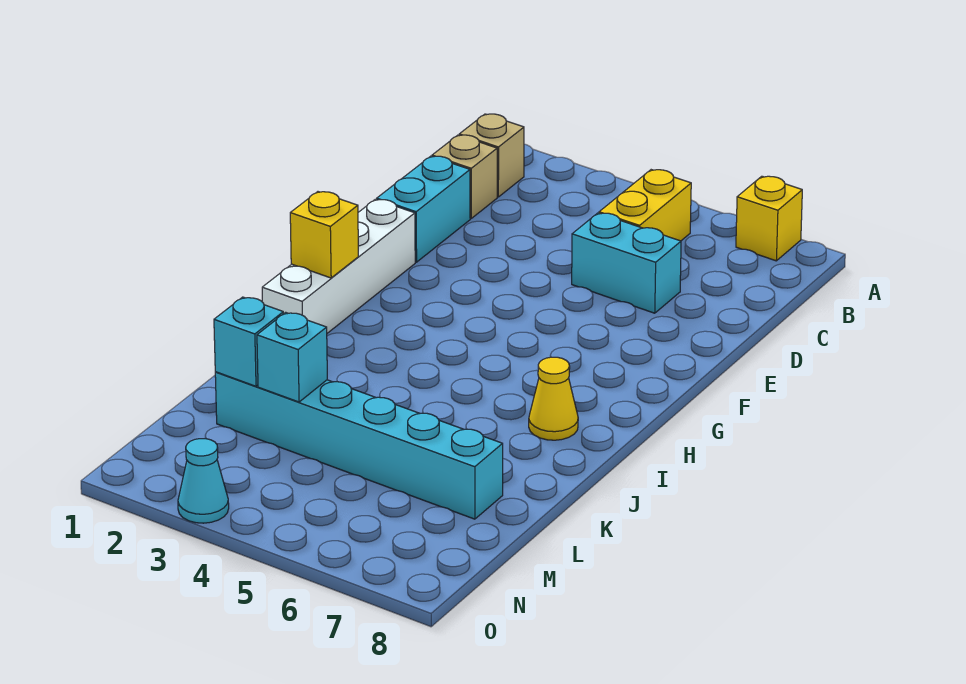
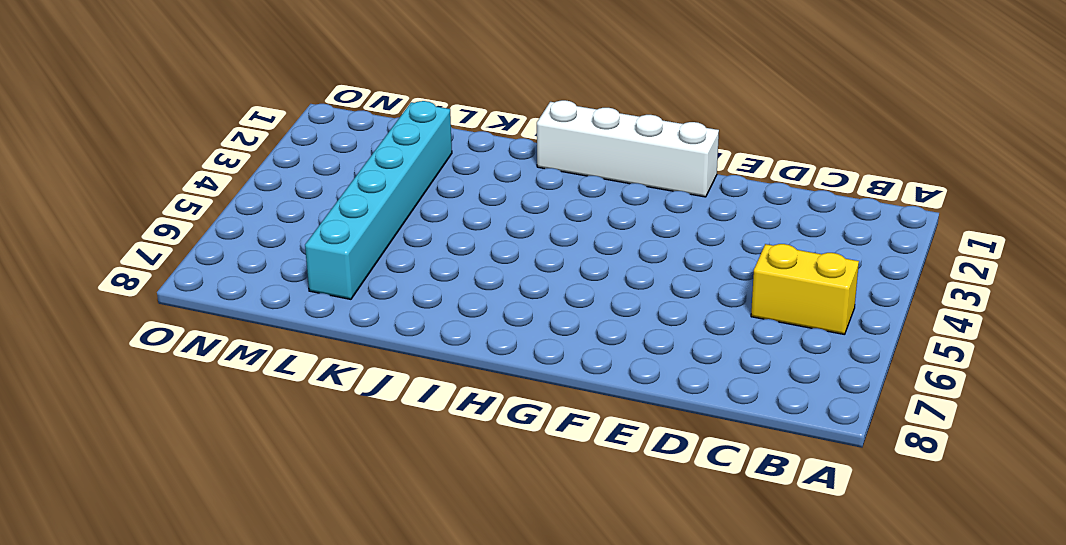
none -> yellow brick A7 level 1
none -> tan brick B1 level 1
none -> tan brick C1 level 1

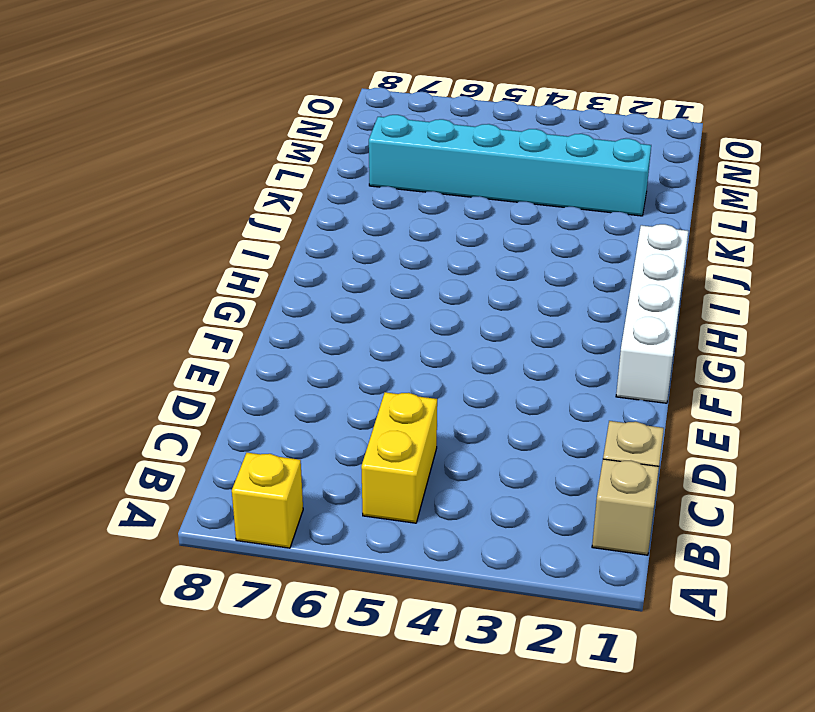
none -> cyan brick D1:E1 level 1
none -> cyan brick D5:D6 level 1
none -> yellow cone I7 level 1

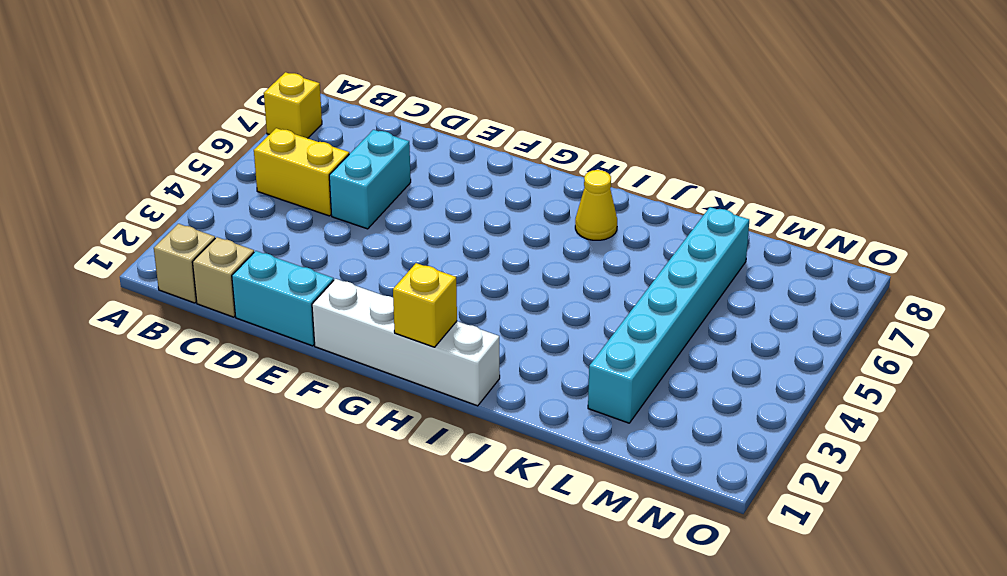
none -> cyan cone O3 level 1
none -> cyan brick L2 level 2
none -> cyan brick L3 level 2

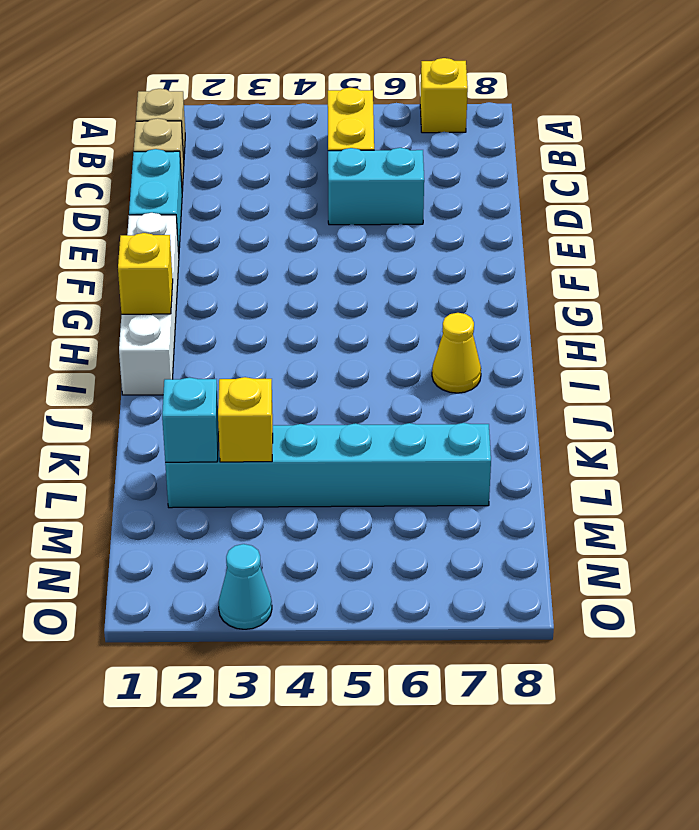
yellow brick L3 level 2 -> cyan brick L3 level 2

